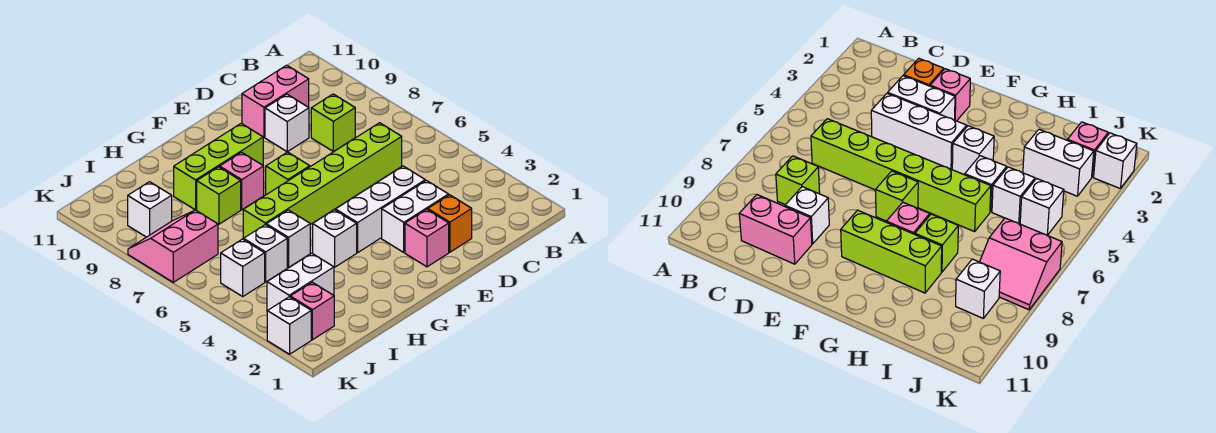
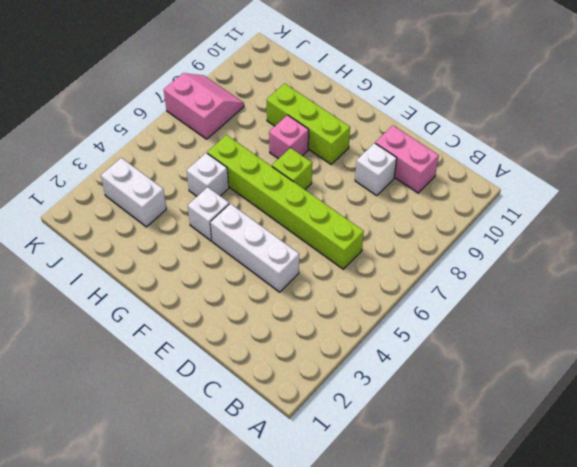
none -> lime brick C8 level 1
none -> orange brick D2 level 1
none -> white brick D3:E3 level 1

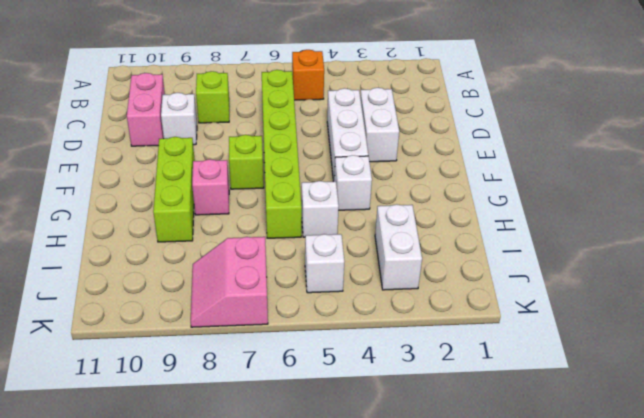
orange brick B5 level 1 -> orange brick D2 level 1
none -> pink brick E2 level 1
none -> lime brick H8 level 1
none -> white brick I5 level 1

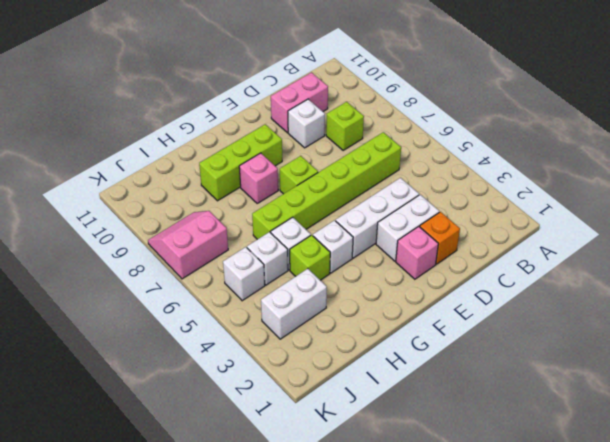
lime brick H4 level 1 -> lime brick H8 level 1
none -> pink brick J2 level 1
none -> white brick J9 level 1
none -> white brick K2 level 1

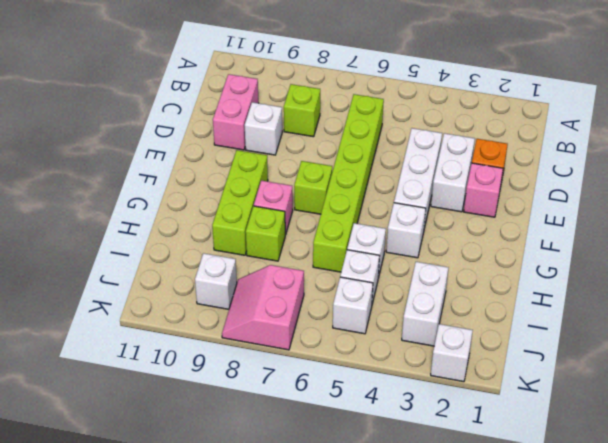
none -> pink brick J2 level 1

